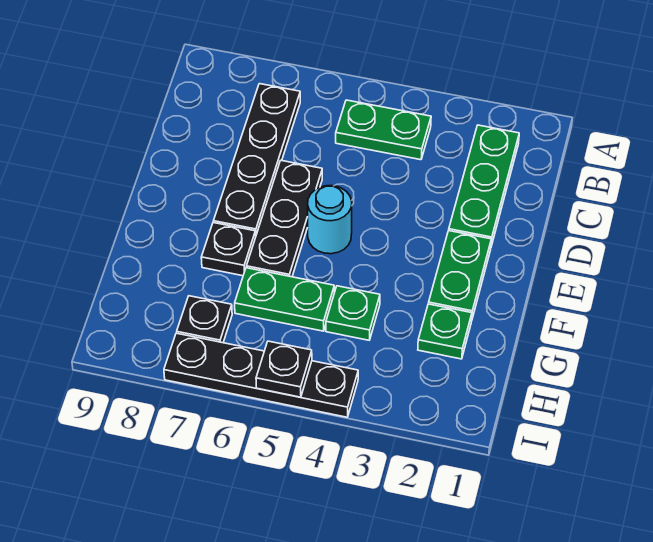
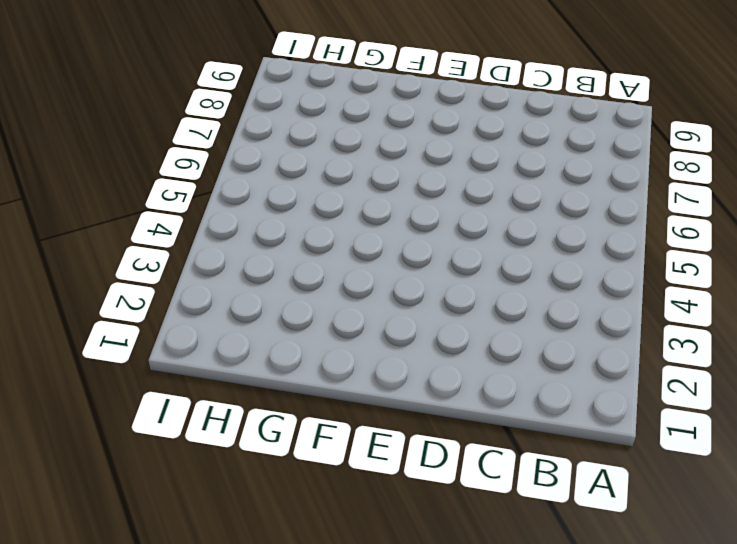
none -> green plate B2:D2 level 1
none -> green plate B4:B5 level 1
none -> black plate B7:E7 level 1

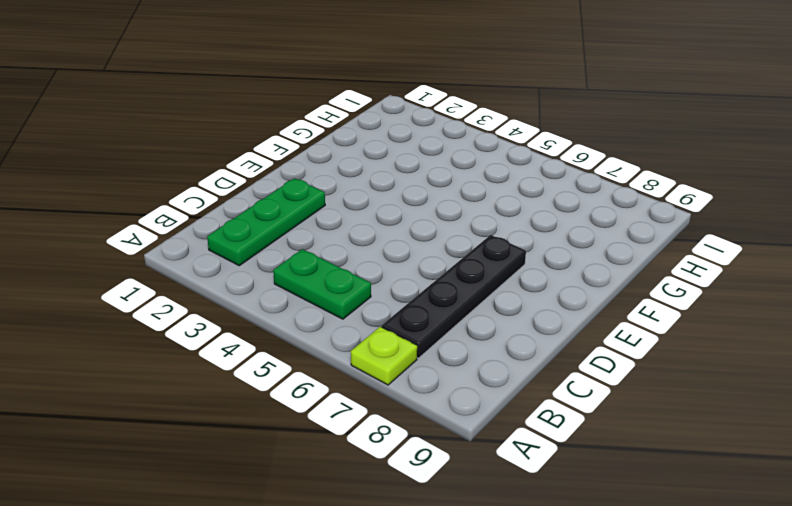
lime plate A7 level 1 -> none
none -> black plate D6:F6 level 1
none -> green plate E2:F2 level 1
none -> cyan round brick E5 level 1

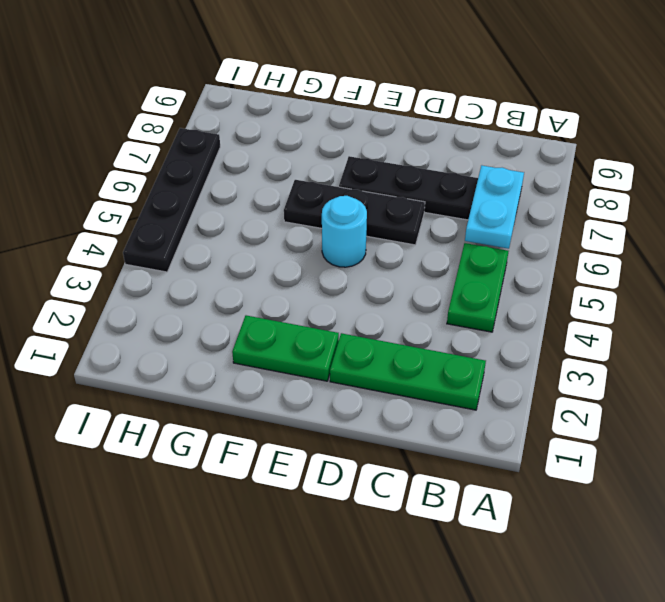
cyan plate B6:B7 level 2 -> none
none -> black plate F7 level 1
none -> green plate G2 level 1
none -> green plate G4 level 1

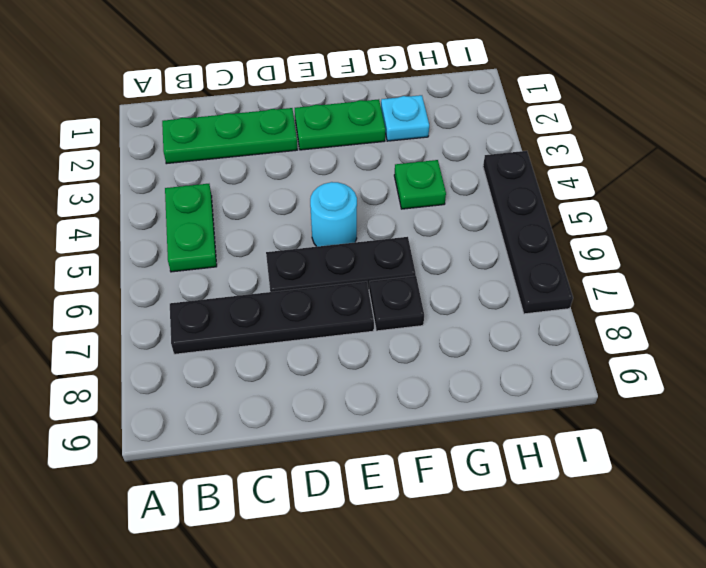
cyan plate G2 level 1 -> green plate G2 level 1
none -> green plate G5:G6 level 1
none -> black plate H7 level 1
none -> black plate I5 level 2

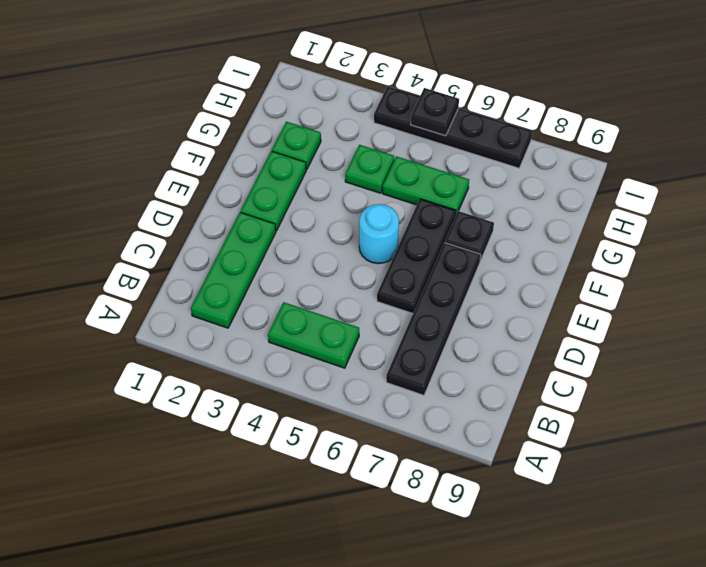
none -> black plate H7 level 1

